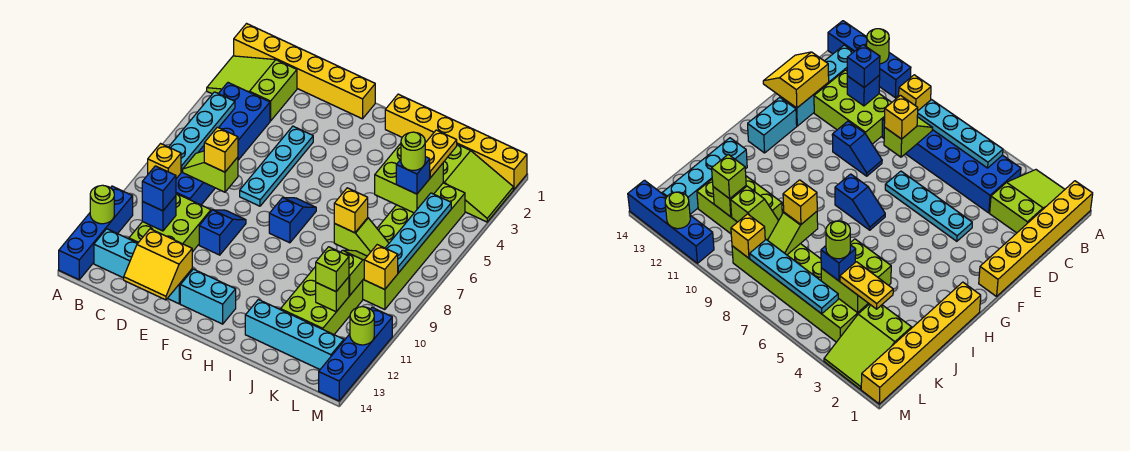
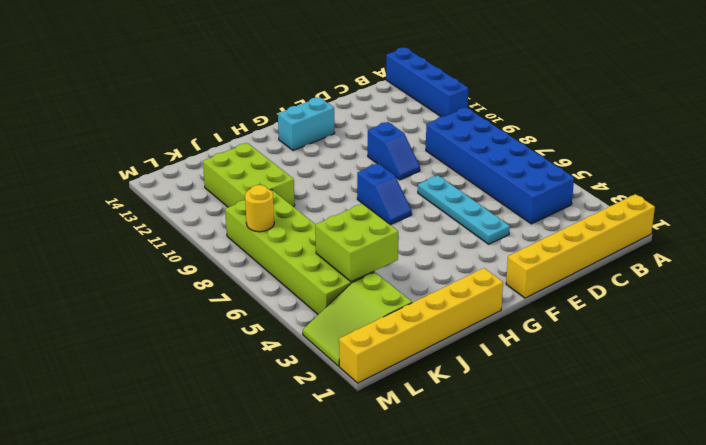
yellow round brick L8 level 2 -> cyan plate L5:L8 level 2
none -> lime slope A2:C3 level 1 top C
none -> cyan brick B13:E13 level 1
none -> lime brick C10:D12 level 1
none -> cyan brick I13:L13 level 1

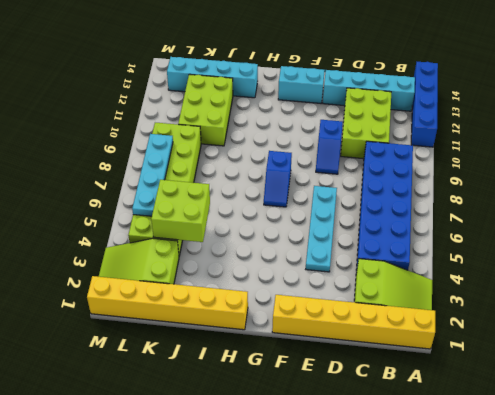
none -> blue brick M11:M14 level 1
none -> lime round brick A12 level 2
none -> cyan plate B5:B8 level 2
none -> yellow brick B9 level 2

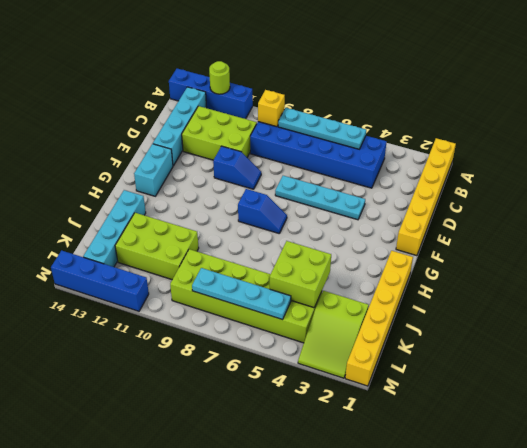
none -> lime slope A2:C3 level 1 top C
none -> lime slope C8:D8 level 2 top D
none -> blue brick C11 level 2
none -> yellow slope D13:E14 level 2 top 13

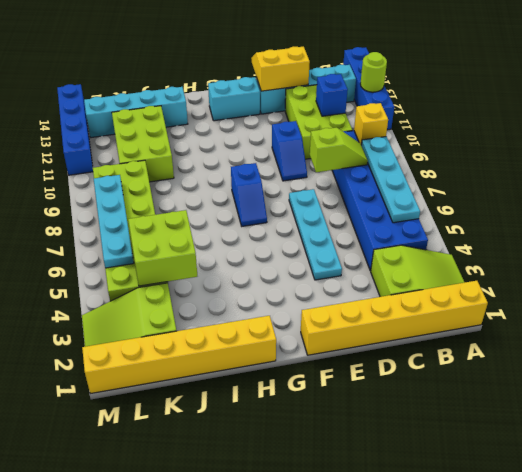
none -> lime slope J8:K8 level 2 top J
none -> lime slope K9:K10 level 2 top 10
none -> lime brick K11 level 2
none -> yellow brick L9 level 2

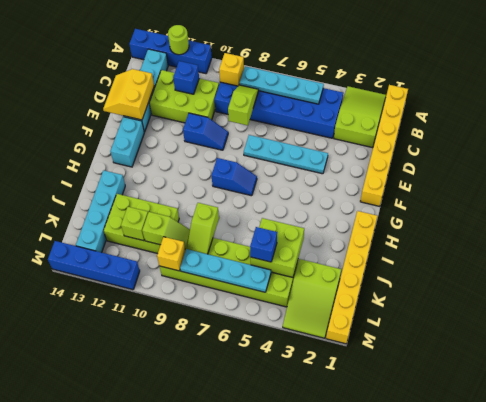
none -> lime round brick M12 level 2
none -> blue brick C11 level 3
none -> yellow brick D8 level 3
none -> yellow brick J8 level 3

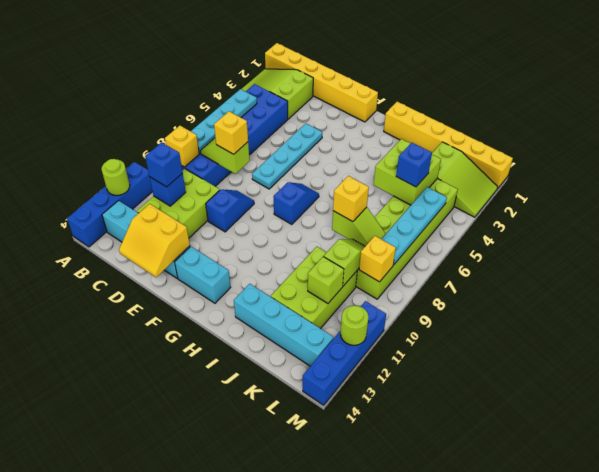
none -> yellow plate K3:K4 level 3
none -> lime brick K11 level 3
none -> lime round brick K5 level 4

